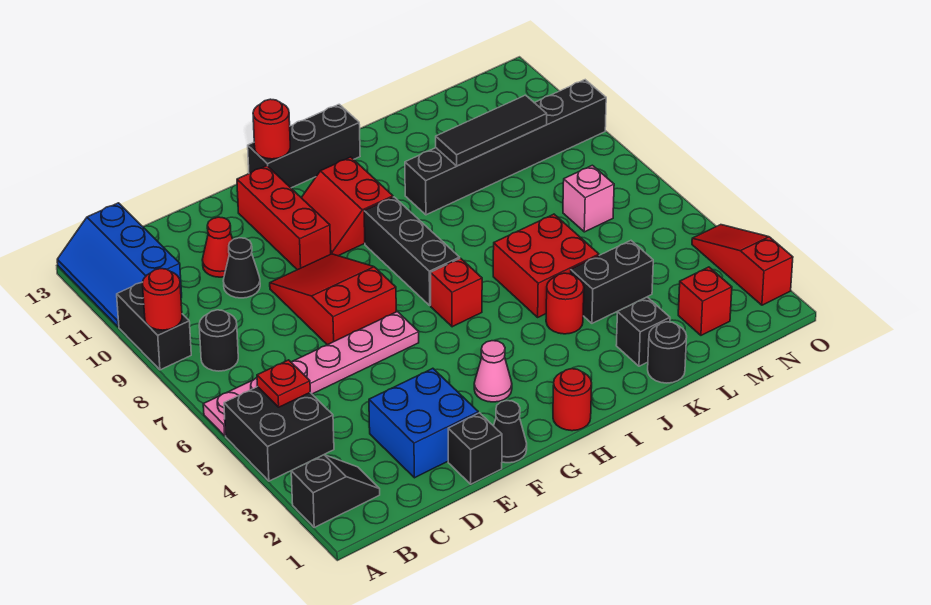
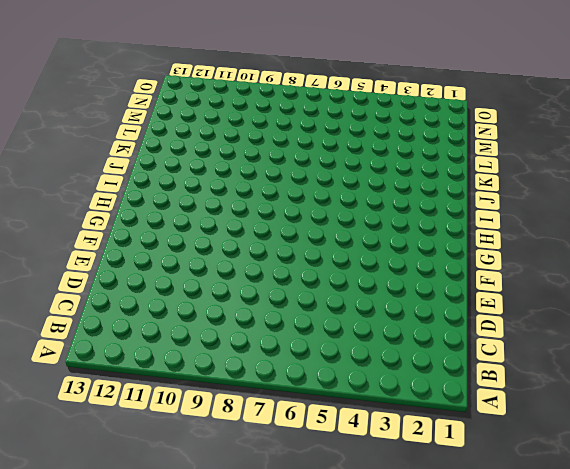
none -> black slope A2:B2 level 1 top A
none -> black brick A4:B5 level 1
none -> pink plate A6:F6 level 1
none -> black brick A9:A10 level 1

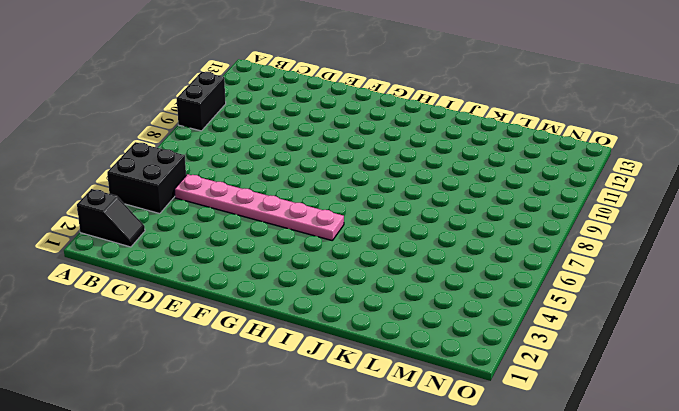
pink plate C5:H5 level 1 -> pink plate A6:F6 level 1
none -> blue slope A11:B13 level 1 top B
none -> black round brick B8 level 1
none -> blue brick D2:E3 level 1
none -> black cone D10 level 1

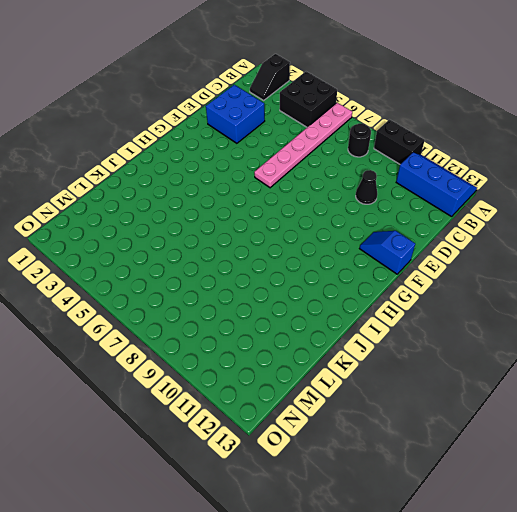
blue slope F12:F13 level 1 top 13 -> red brick F10:F12 level 1
none -> red cone D11 level 1
none -> black brick E1 level 1
none -> red slope E7:F9 level 1 top 7
none -> black cone F1 level 1

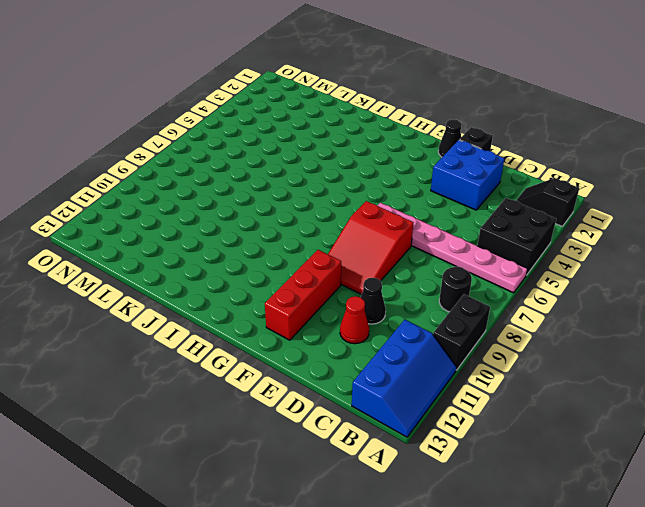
none -> pink cone G3 level 1
none -> red slope G10:H11 level 1 top H
none -> black brick G13:I13 level 1
none -> red round brick H1 level 1

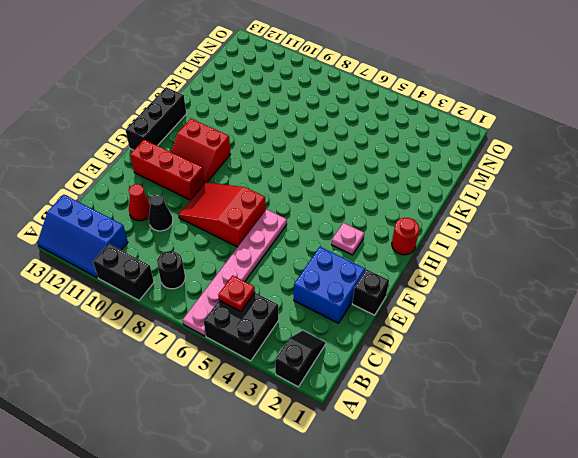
pink plate G3 level 1 -> pink cone G3 level 1
none -> black cone F1 level 1
none -> red brick H6 level 1
none -> black brick H7:H9 level 1
none -> red round brick J4 level 1

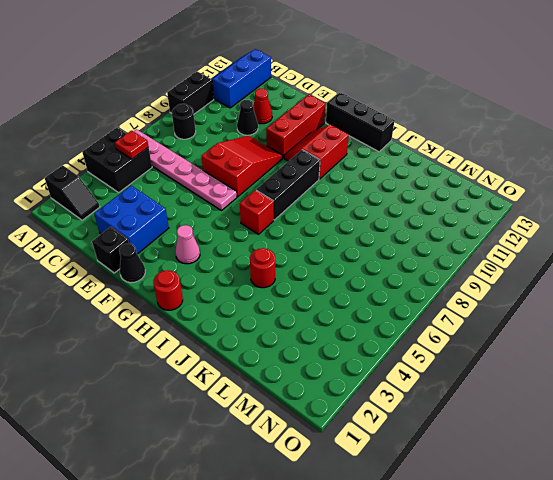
none -> red brick J5:K6 level 1
none -> black brick J10:O10 level 1
none -> black round brick K1 level 1
none -> black brick K2 level 1

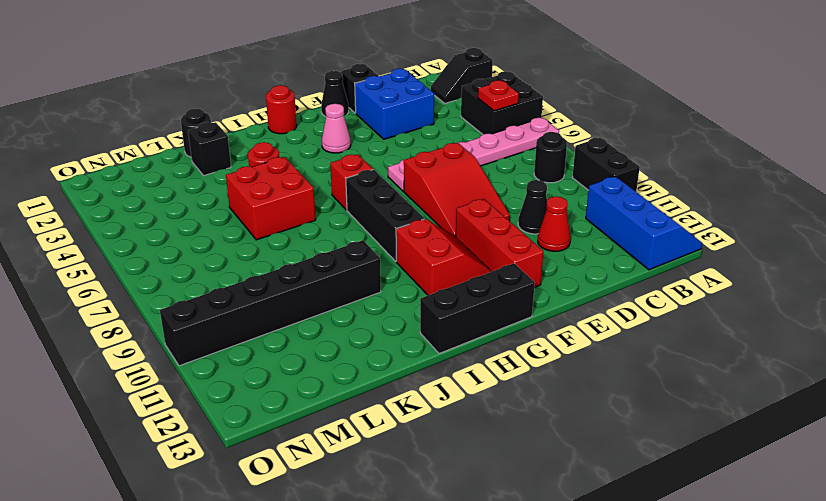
none -> black brick K4:L4 level 1
none -> red brick M2 level 1
none -> pink brick M7 level 1
none -> red slope O2:O4 level 1 top 2

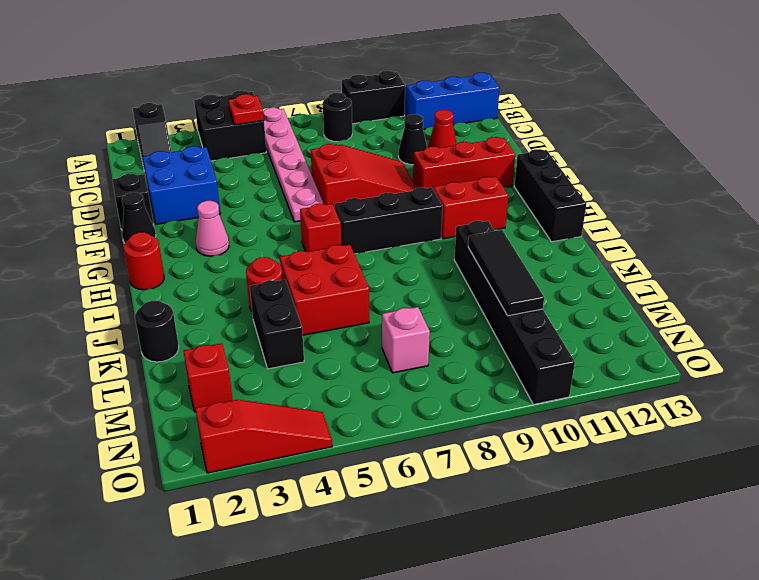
none -> black brick K2 level 1
none -> red round brick A9 level 2
none -> red round brick G13 level 2

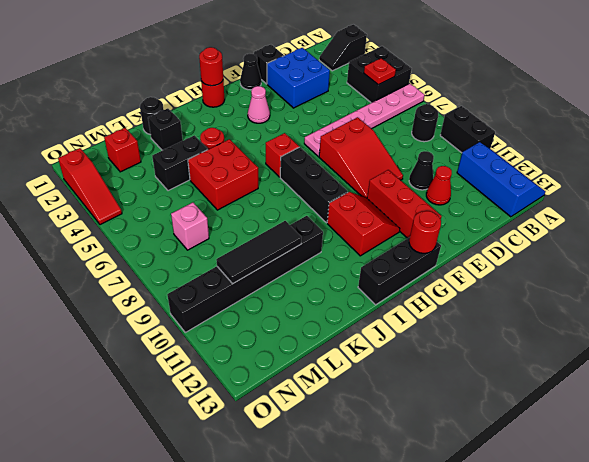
red round brick H1 level 2 -> red round brick A9 level 2

